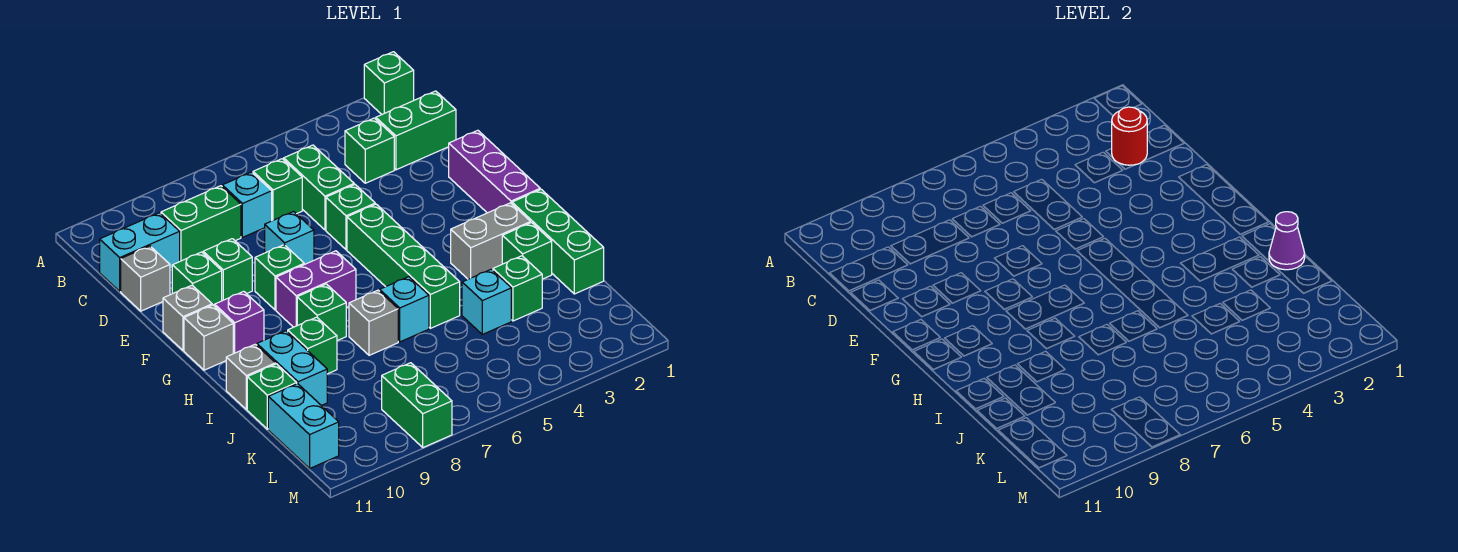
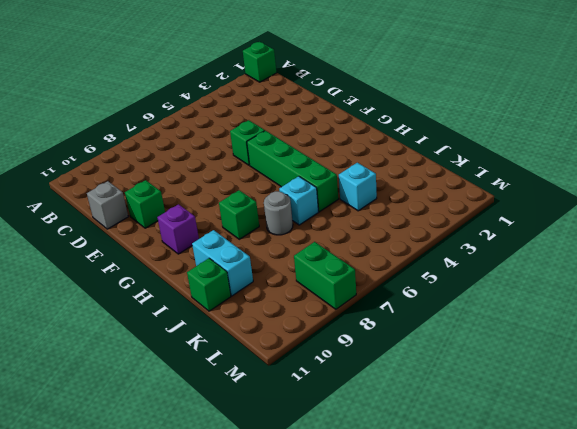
grey round brick I7 level 1 -> grey brick I7 level 1
none -> green brick C1:C2 level 1
none -> green brick C3 level 1
none -> green brick C5:D5 level 1
none -> green brick C6 level 1

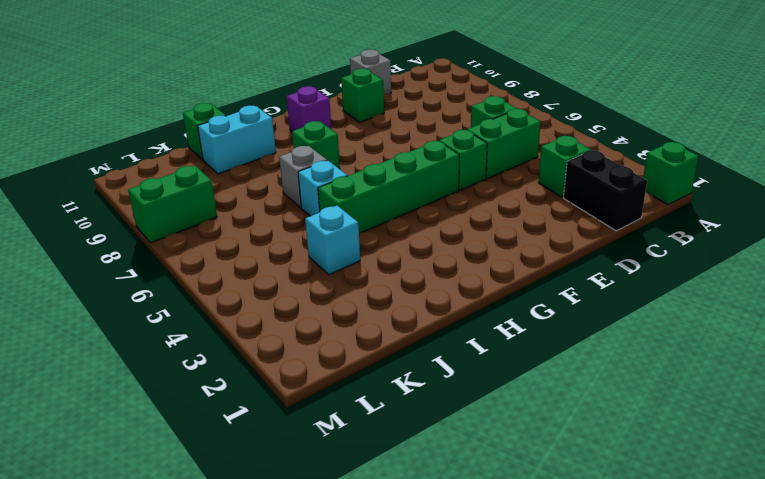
black brick C1:C2 level 1 -> green brick C1:C2 level 1
none -> cyan brick C7 level 1
none -> green brick C8:C9 level 1
none -> cyan brick C10:C11 level 1
none -> purple brick E1:G1 level 1

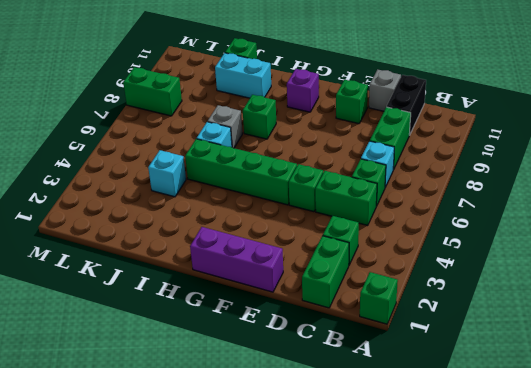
black brick C10:C11 level 1 -> cyan brick C10:C11 level 1
none -> cyan brick E7 level 1
none -> green brick E9 level 1
none -> green brick F8 level 1
none -> grey brick F11 level 1

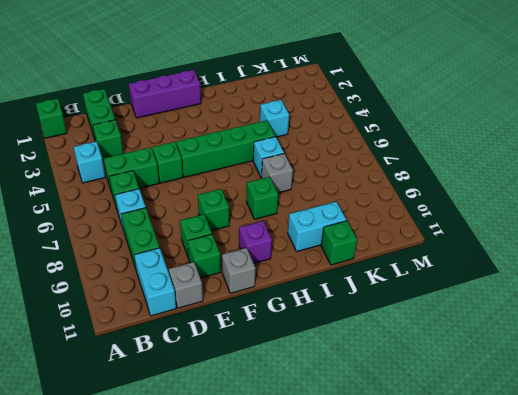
cyan brick B4 level 1 -> cyan brick E7 level 1
none -> purple brick G7:G8 level 1
none -> grey brick G11 level 1
none -> green brick H1:J1 level 1
none -> grey brick H2:H3 level 1

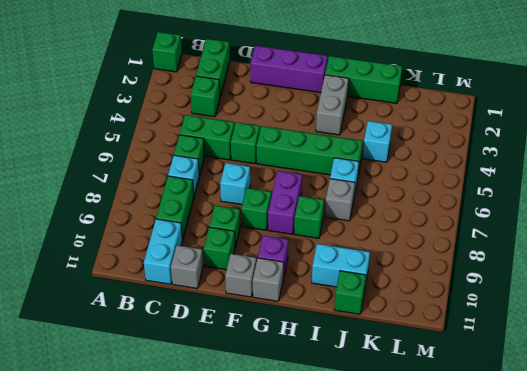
none -> green brick I2 level 1
none -> green brick I9 level 1
none -> grey brick I11 level 1
none -> green brick J3 level 1

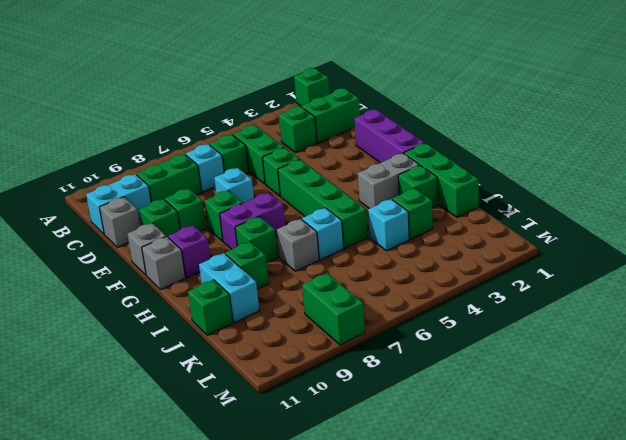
none -> grey brick I11 level 1
none -> cyan brick K11:L11 level 1
none -> red round brick C2 level 2
none -> purple cone I1 level 2

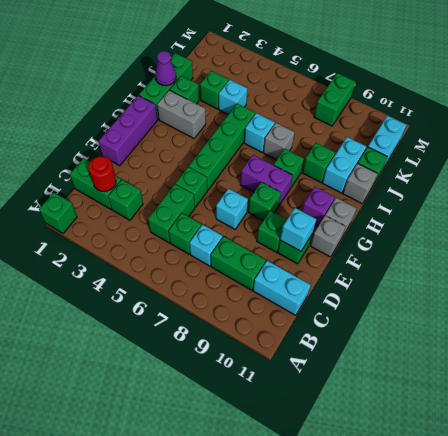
cyan brick E10 level 2 -> none
none -> grey brick D11 level 1

